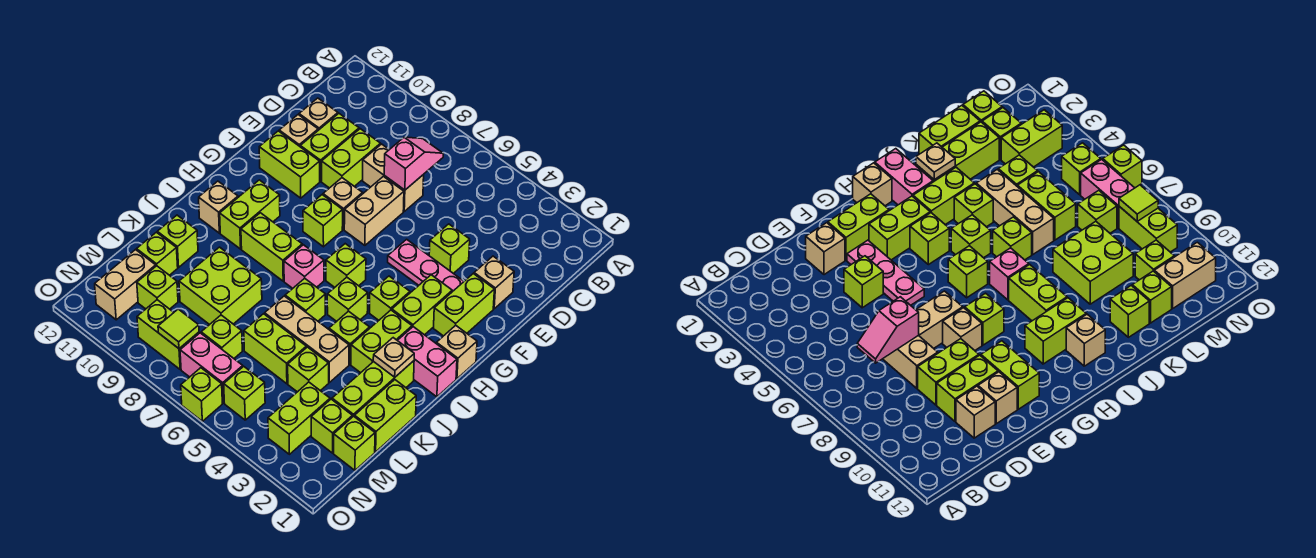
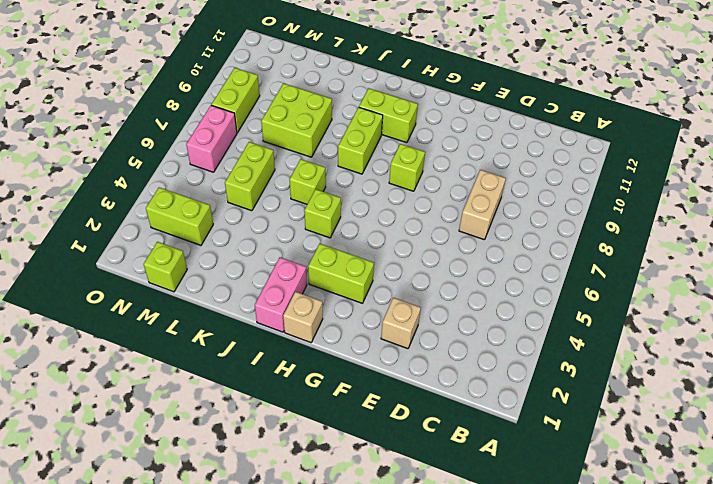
none -> lime brick D9:E9 level 1
none -> lime brick D10:E10 level 1
none -> tan brick D11 level 1
none -> lime brick E4 level 1

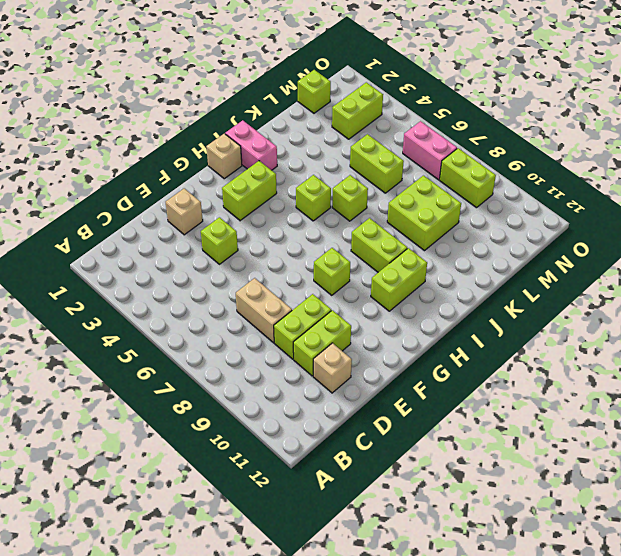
none -> tan brick E7:F7 level 1
none -> tan brick E11 level 1
none -> lime brick F2:G2 level 1
none -> pink plate F3:F5 level 1

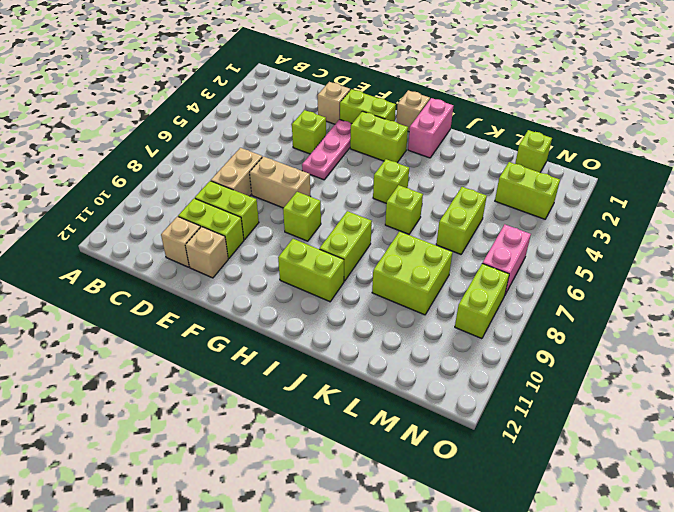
none -> tan brick F8 level 1
none -> lime brick F10:F11 level 1
none -> lime brick H4 level 1
none -> lime brick H6 level 1

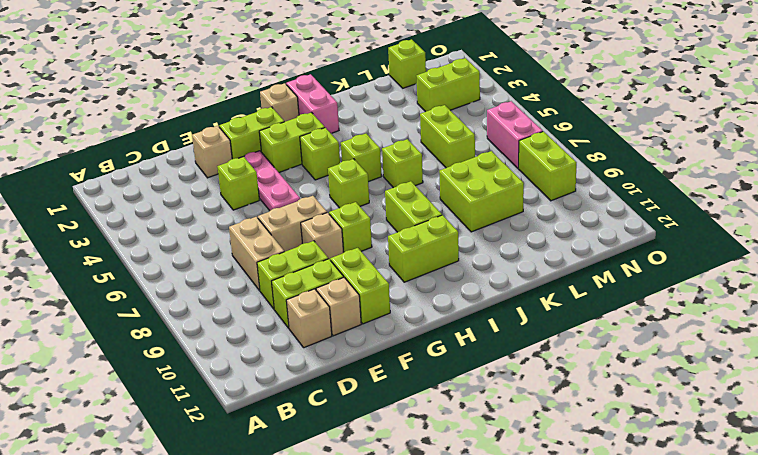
none -> lime brick I3:J3 level 1
none -> pink brick I7 level 1
none -> tan brick I11 level 1
none -> lime brick J2:L2 level 1

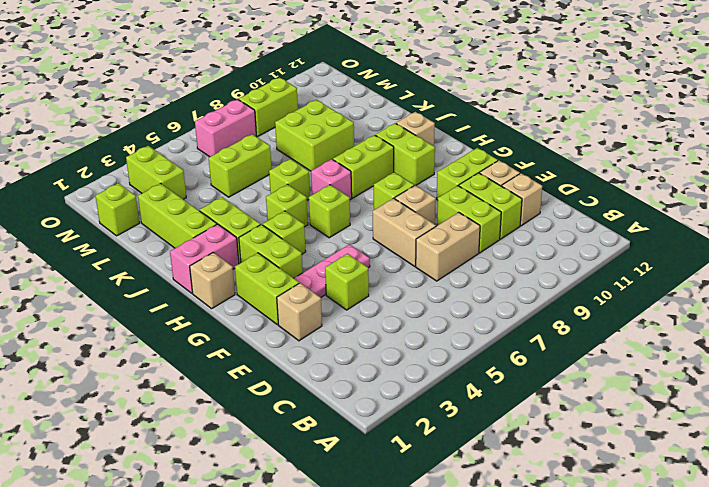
none -> lime brick J4 level 1
none -> lime brick K1:L1 level 1
none -> tan brick K4:K6 level 1
none -> lime brick K11 level 1

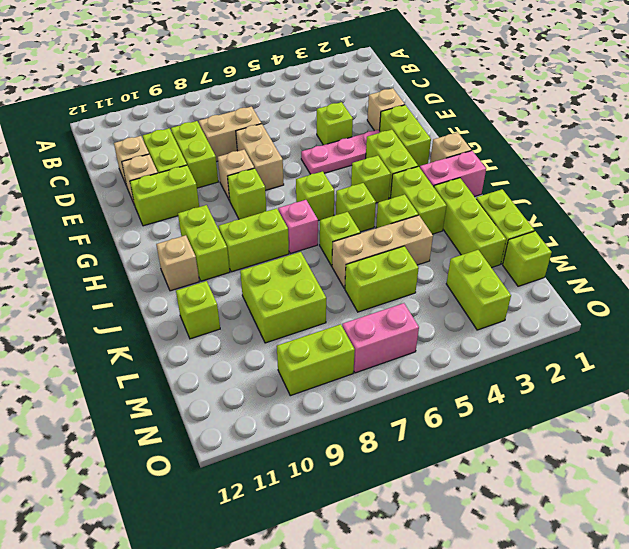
none -> lime brick L4 level 1
none -> lime brick L11 level 1
none -> lime brick M2 level 1
none -> lime brick M7 level 1

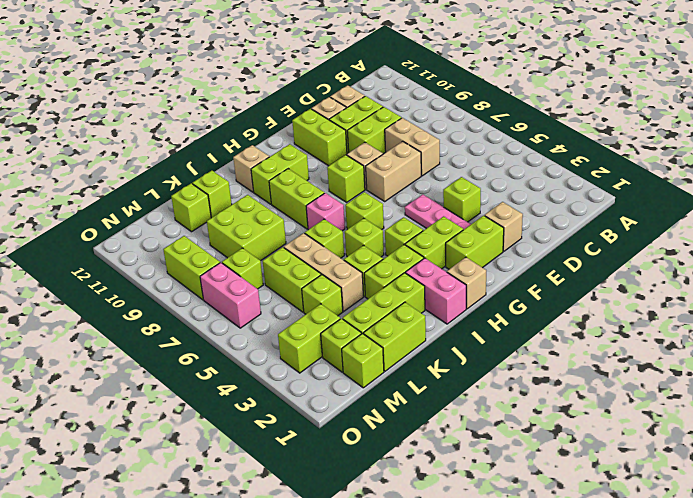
none -> lime brick M10 level 1
none -> tan brick M11:N11 level 1
none -> lime brick N5 level 1
none -> lime brick O6 level 1

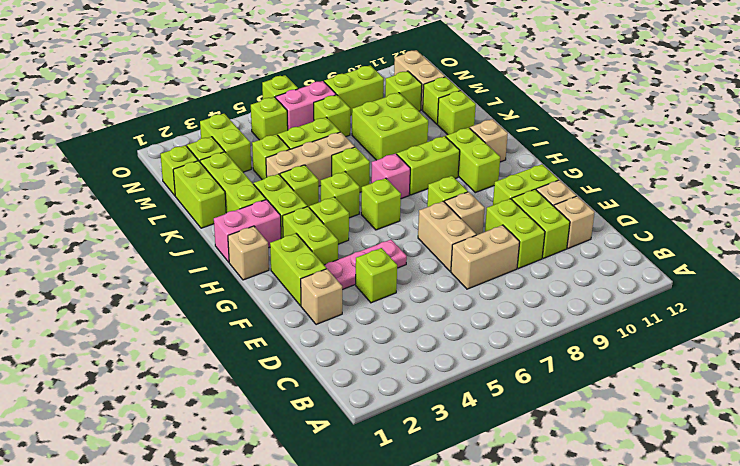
none -> pink slope C7:D7 level 2 top D
none -> tan plate J2 level 2
none -> lime tile N8 level 2

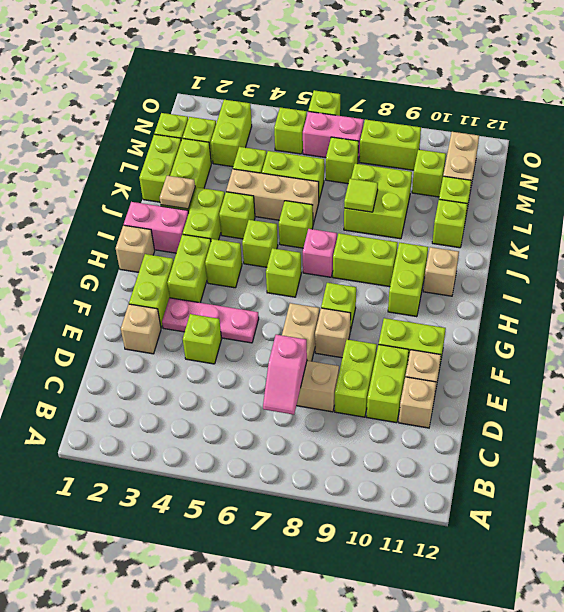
lime tile K8 level 2 -> lime tile N8 level 2

